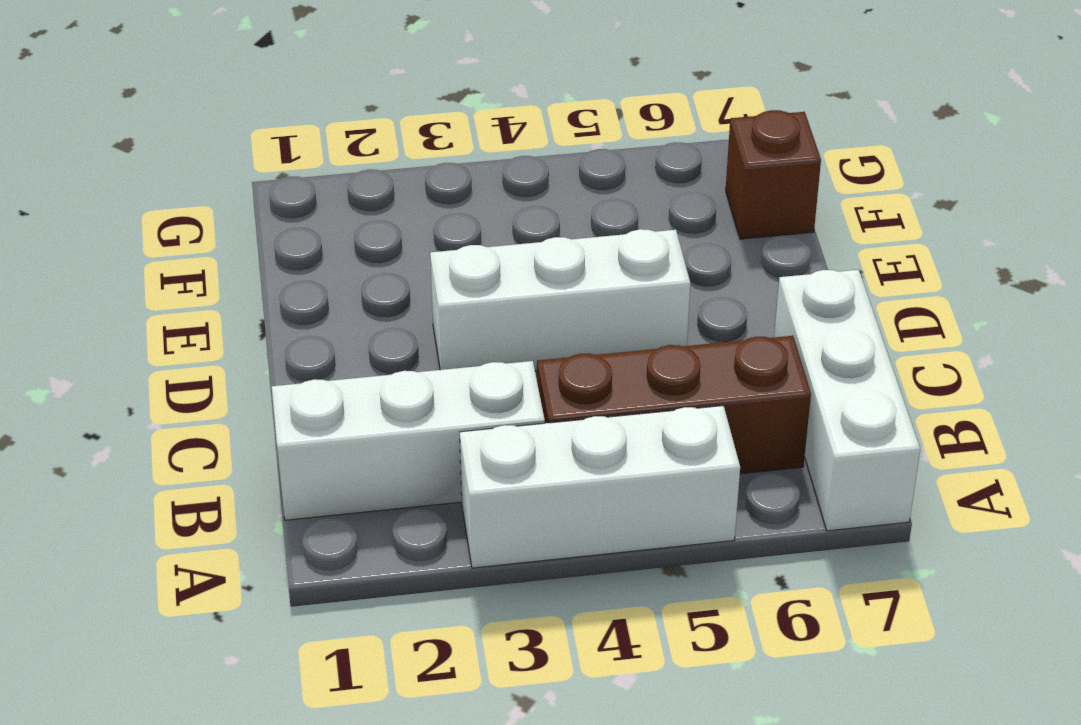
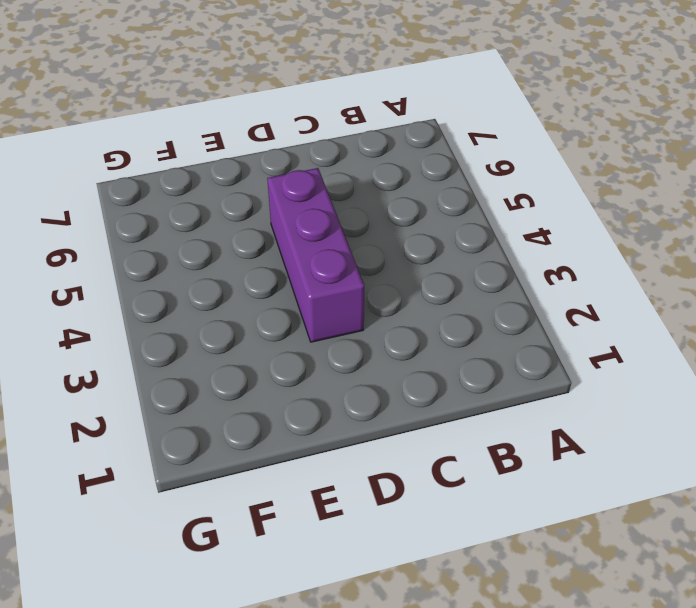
purple brick D3:D5 level 1 -> white brick D3:D5 level 1
none -> white brick A3:A5 level 1
none -> white brick A7:C7 level 1

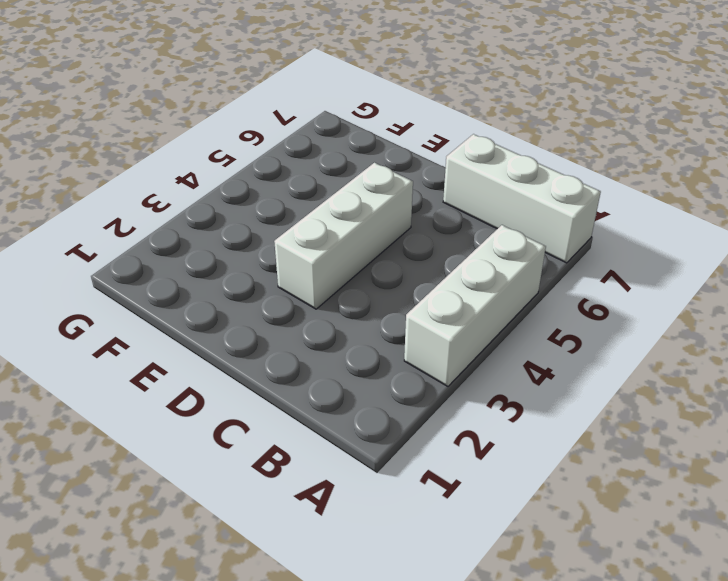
none -> white brick B1:B3 level 1
none -> brown brick B4:B6 level 1

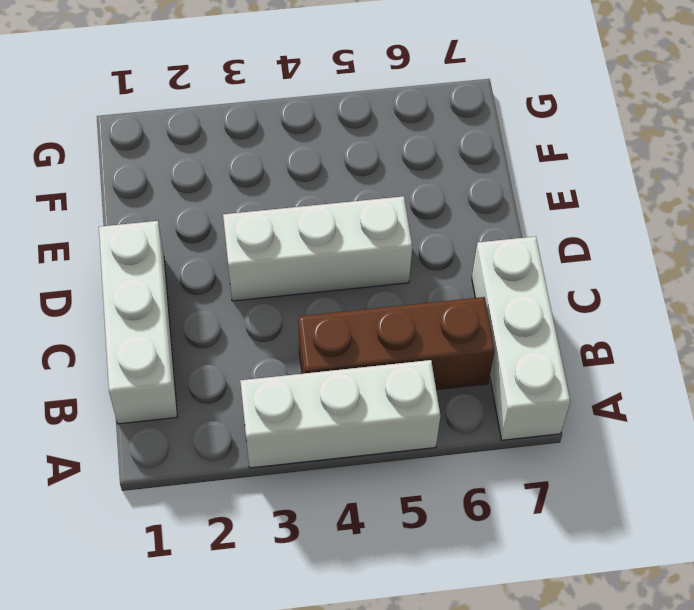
white brick B1:D1 level 1 -> white brick B1:B3 level 1
none -> brown brick F7 level 1

